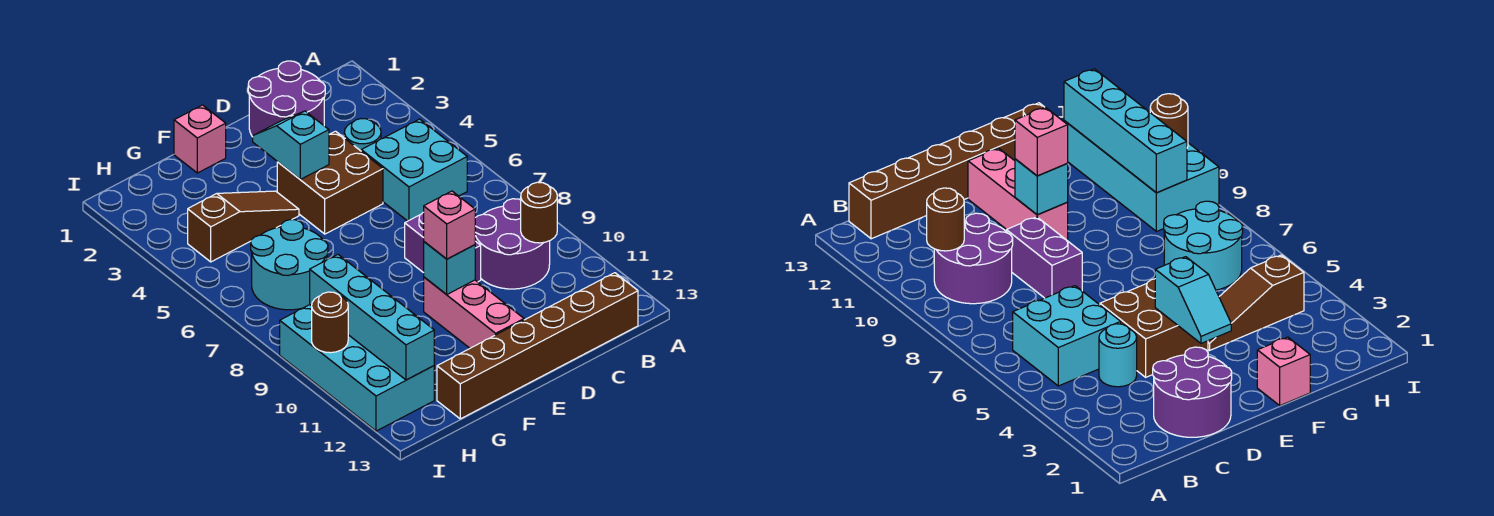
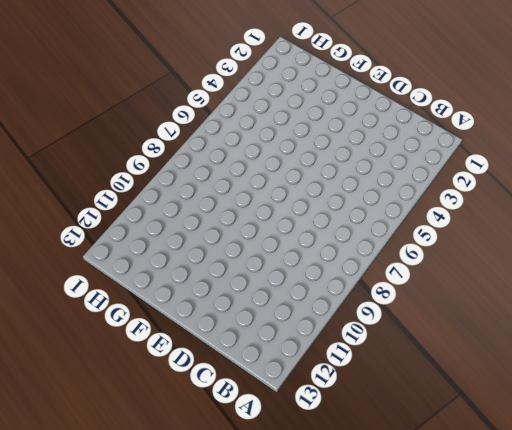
none -> cyan brick B5:C6 level 1
none -> purple round brick B9:C10 level 1
none -> brown brick B13:G13 level 1

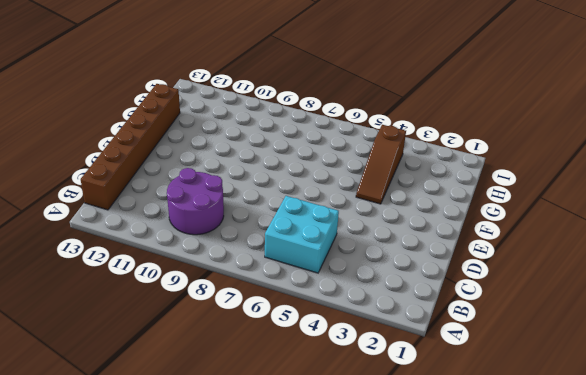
none -> purple round brick C1:D2 level 1
none -> cyan round brick C4 level 1
none -> brown brick D4:E5 level 1

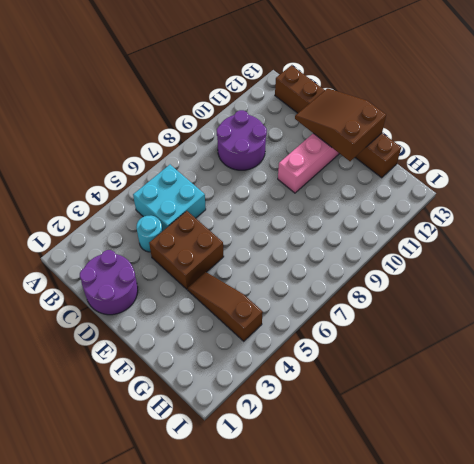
brown slope D12:F13 level 2 top F -> none
none -> purple brick D8:D9 level 1
none -> pink brick F1 level 1
none -> cyan round brick G6:H7 level 1

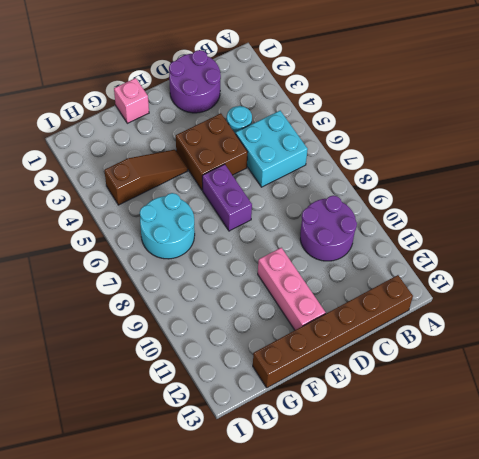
purple brick E6:E7 level 1 -> purple brick D8:D9 level 1
none -> cyan brick H9:I12 level 1
none -> brown round brick B10 level 2
none -> cyan slope E3:E4 level 2 top 4

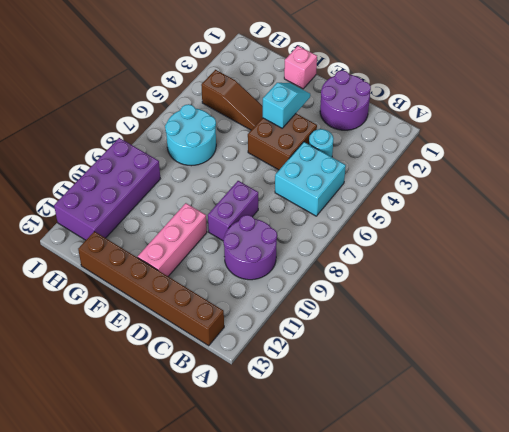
purple brick H9:I12 level 1 -> cyan brick H9:I12 level 1
none -> brown round brick B10 level 2
none -> cyan brick E10 level 2
none -> cyan brick H9:H12 level 2

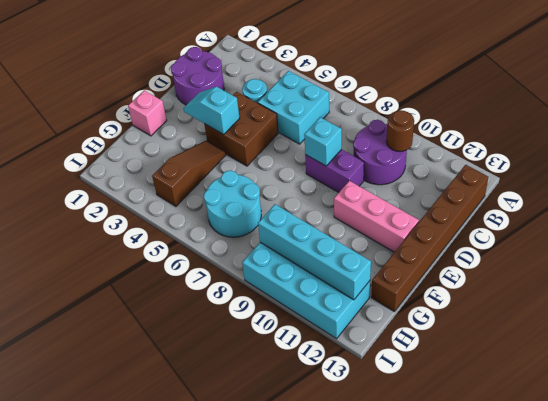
cyan brick D8 level 2 -> cyan brick E10 level 2
none -> brown round brick I10 level 2
none -> pink brick E10 level 3

